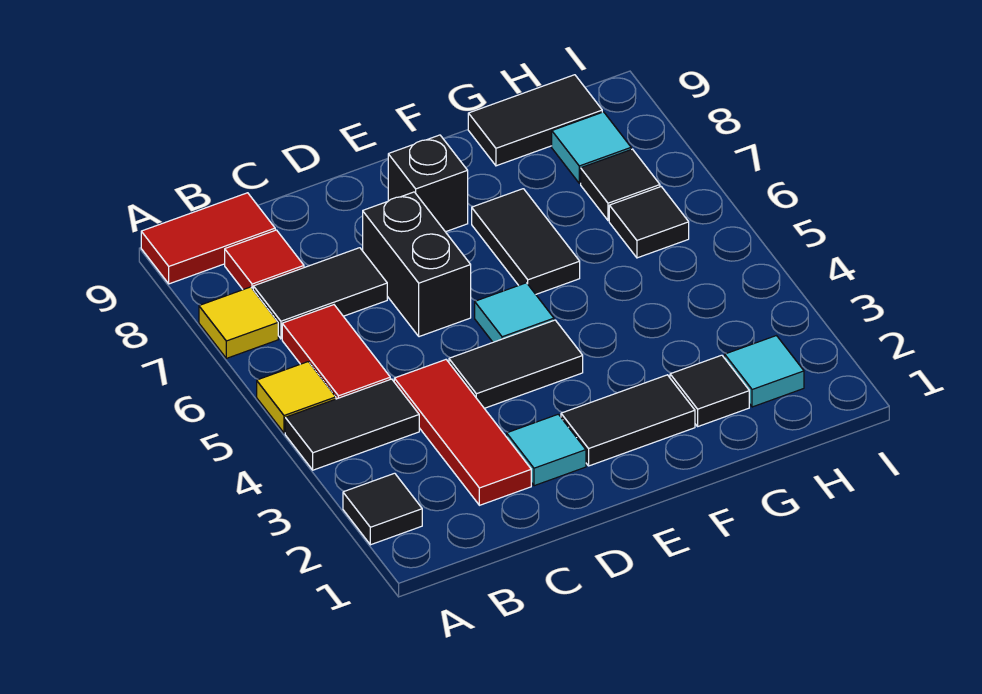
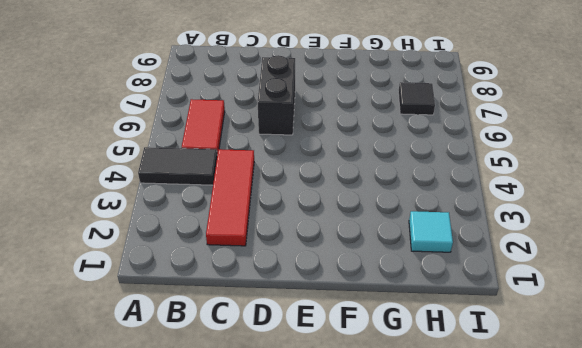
none -> black tile A2 level 1
none -> yellow tile A5 level 1
none -> yellow tile A7 level 1

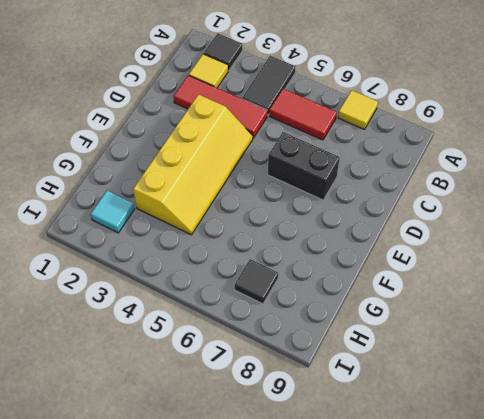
yellow tile B2 level 1 -> yellow tile A5 level 1
yellow slope D3:G4 level 1 top 3 -> black tile D4:E4 level 1
none -> red tile A9:B9 level 1
none -> black tile B7:C7 level 1
none -> red tile B8 level 1

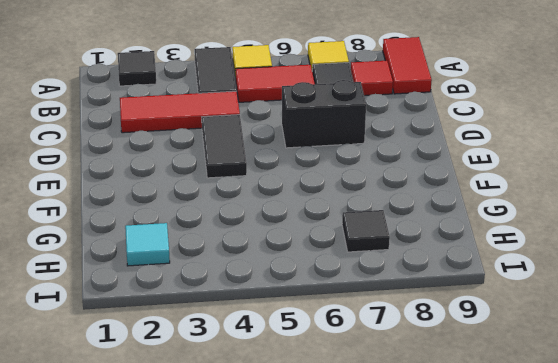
none -> cyan tile D2 level 1
none -> black tile E2:F2 level 1
none -> cyan tile E5 level 1

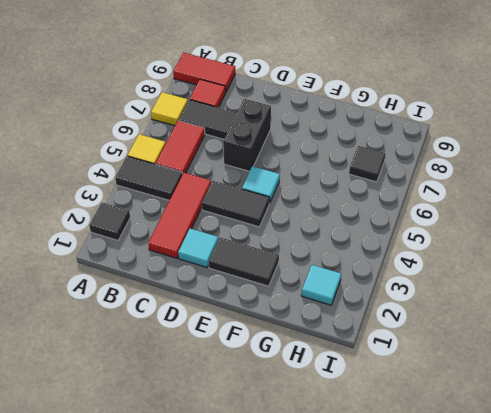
none -> black brick E8 level 1
none -> black tile F6:F7 level 1
none -> black tile G2 level 1

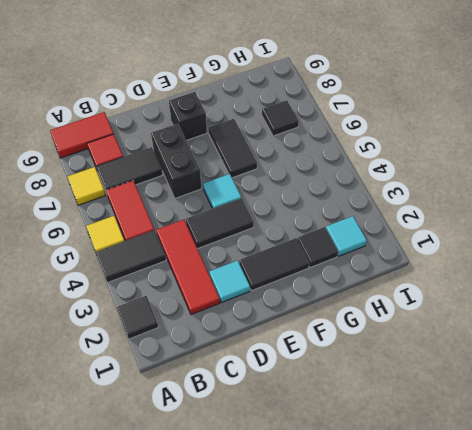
none -> black tile G9:H9 level 1
none -> black tile H6 level 1
none -> cyan tile H8 level 1

